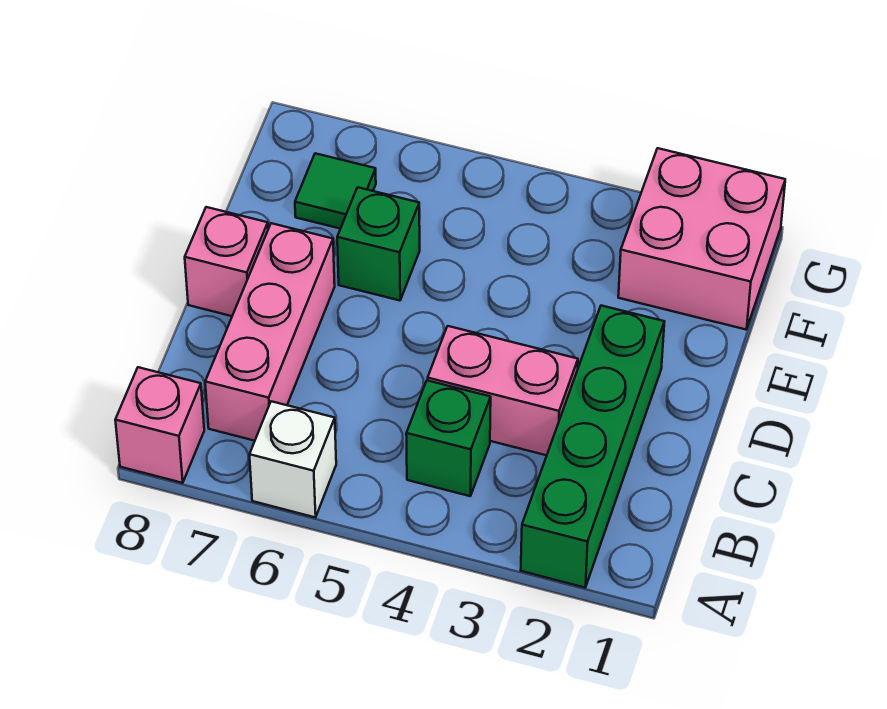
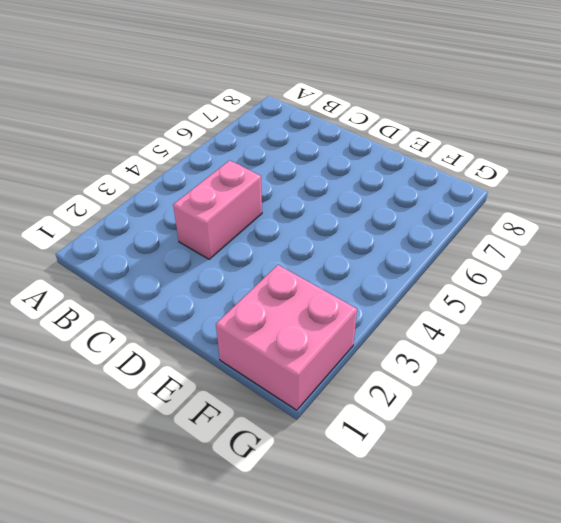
none -> green brick A2:D2 level 1
none -> white brick A6 level 1

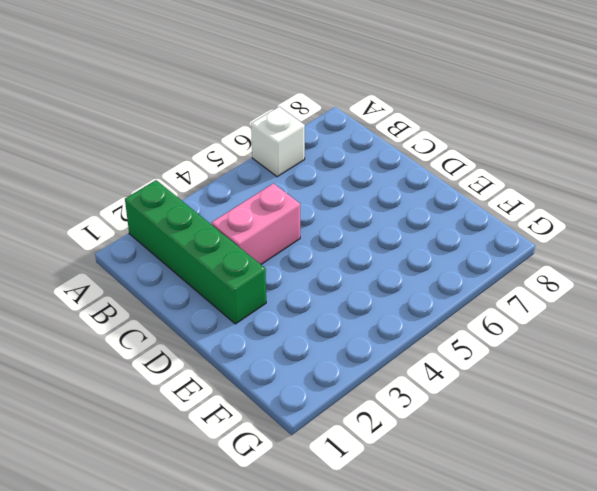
none -> pink brick A8 level 1
none -> green brick B4 level 1

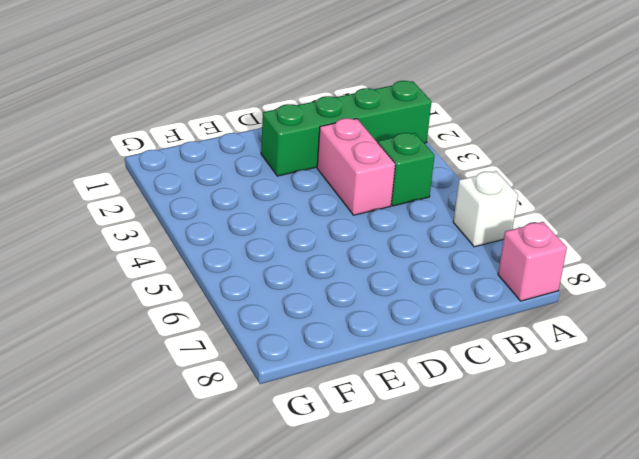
none -> pink brick B7:D7 level 1
none -> pink brick D8 level 1

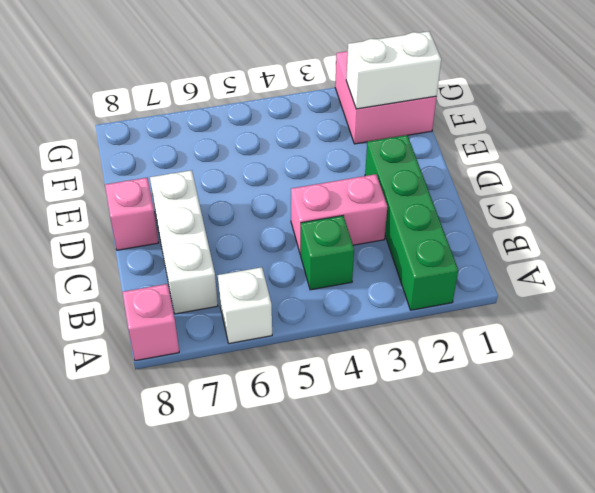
white brick B7:D7 level 1 -> pink brick B7:D7 level 1
white brick F1:F2 level 2 -> none
none -> green brick E6 level 1
none -> green tile F7 level 1

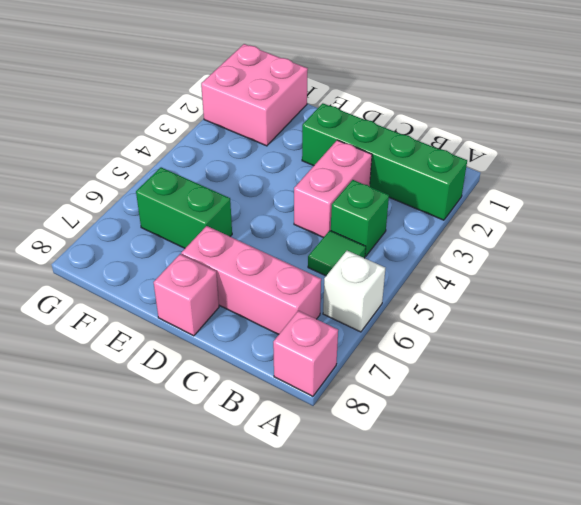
green tile B5 level 1 -> green tile F7 level 1
green brick E6:F6 level 1 -> green brick E6 level 1

